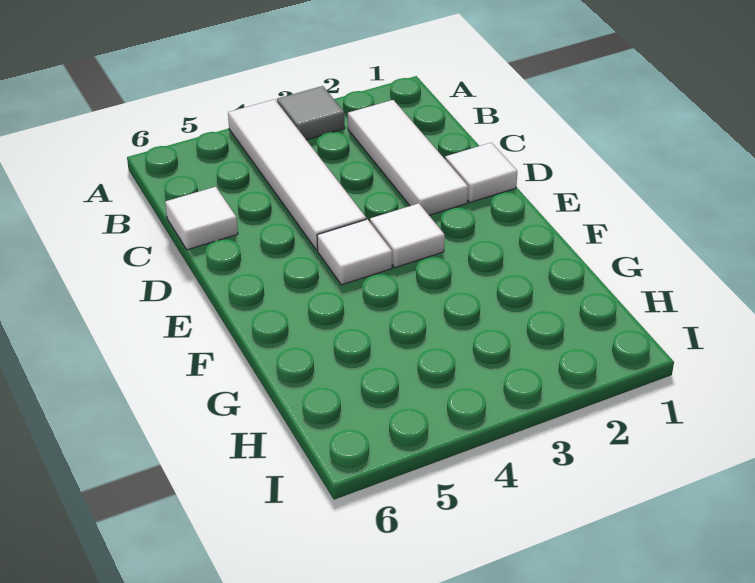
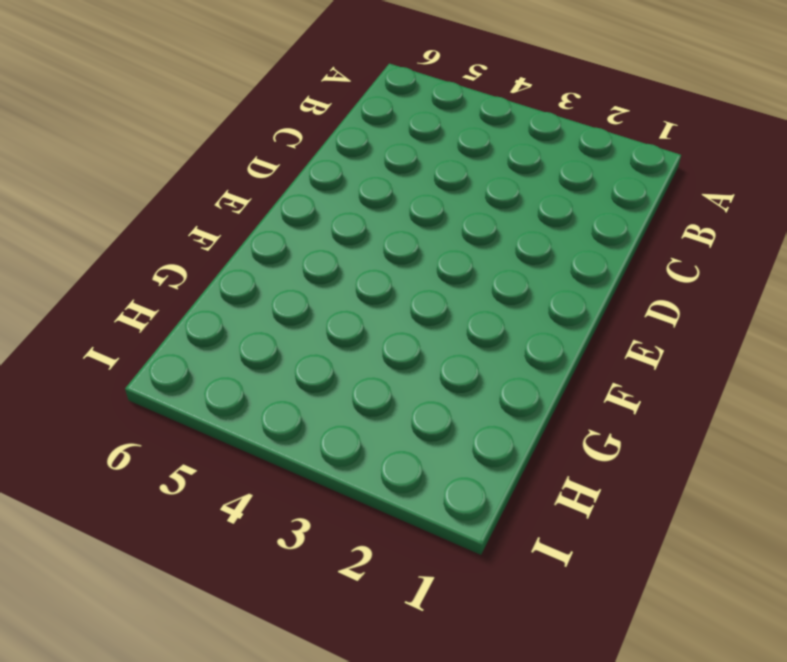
none -> grey tile A3 level 1
none -> white tile A4:D4 level 1

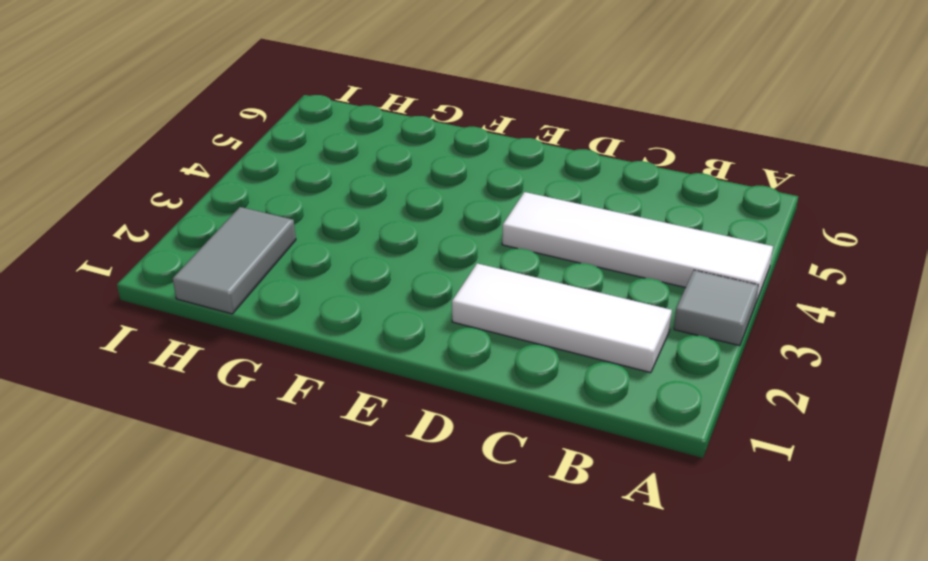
grey tile H1:H2 level 1 -> none
none -> white tile C6 level 1
none -> white tile D1 level 1

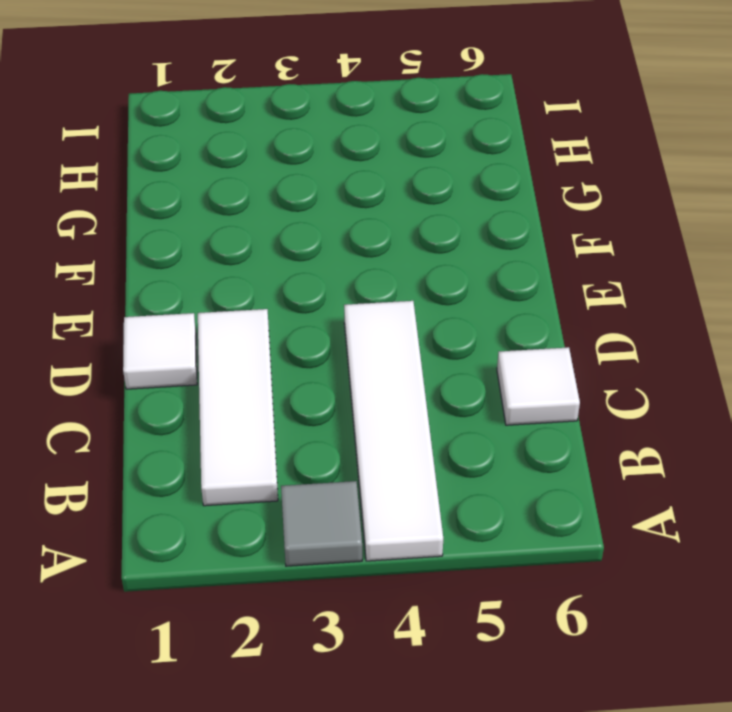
none -> white tile E3 level 1
none -> white tile E4 level 1

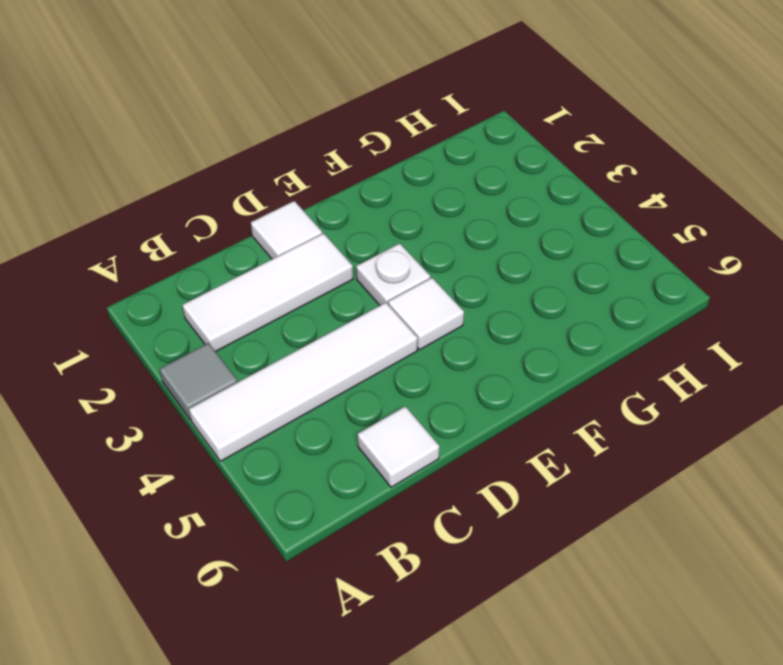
white plate E3 level 1 -> white tile E3 level 1

